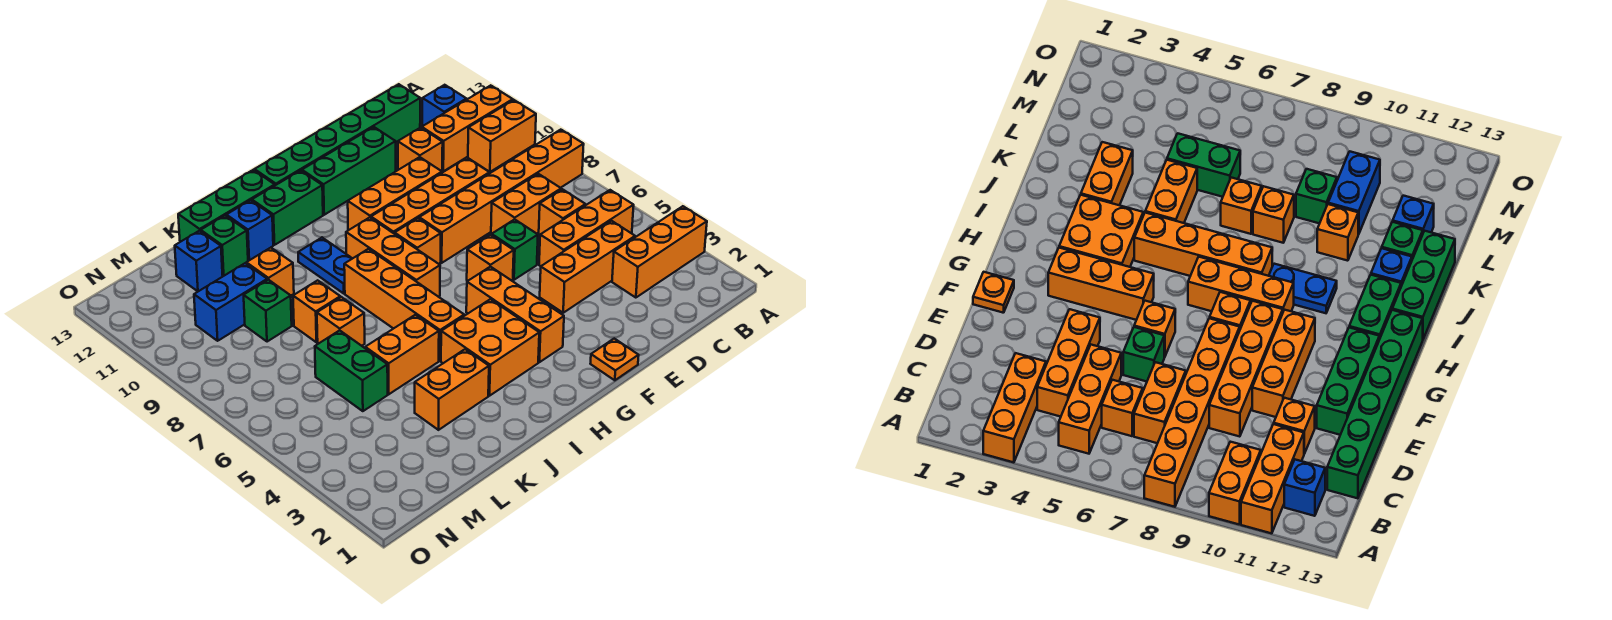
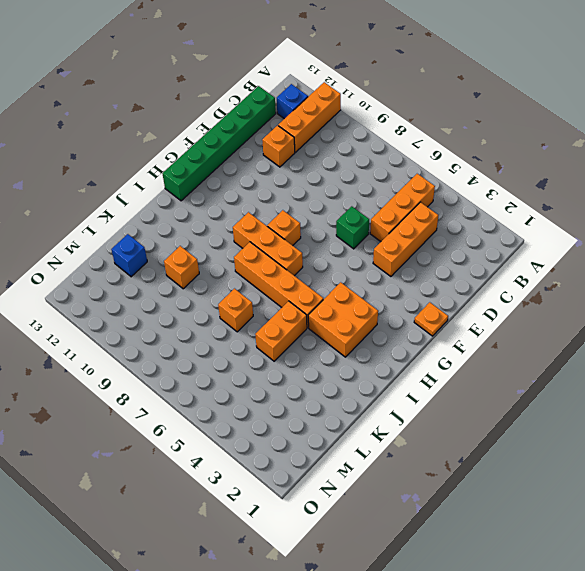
none -> orange brick A3:C3 level 1
none -> orange brick A8:F8 level 1
none -> orange brick A10:B10 level 1
none -> orange brick C6 level 1

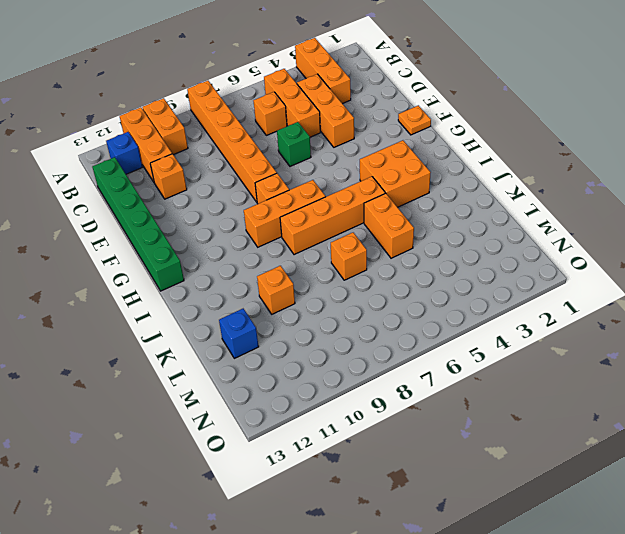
none -> orange brick C7:D7 level 1
none -> orange brick D9:G9 level 1
none -> orange brick E10:G10 level 1
none -> green brick E12:G12 level 1

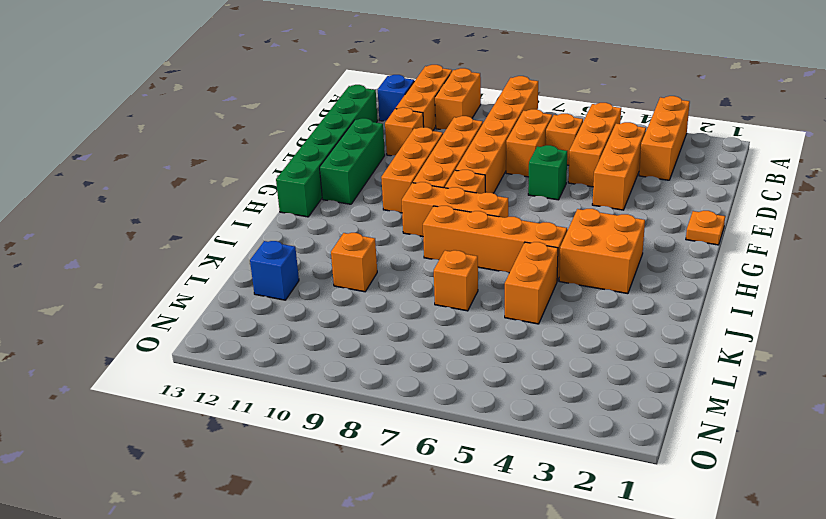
none -> orange brick F6 level 1
none -> orange brick G3:G5 level 1
none -> green brick H12:I12 level 1
none -> blue plate I9:I10 level 1

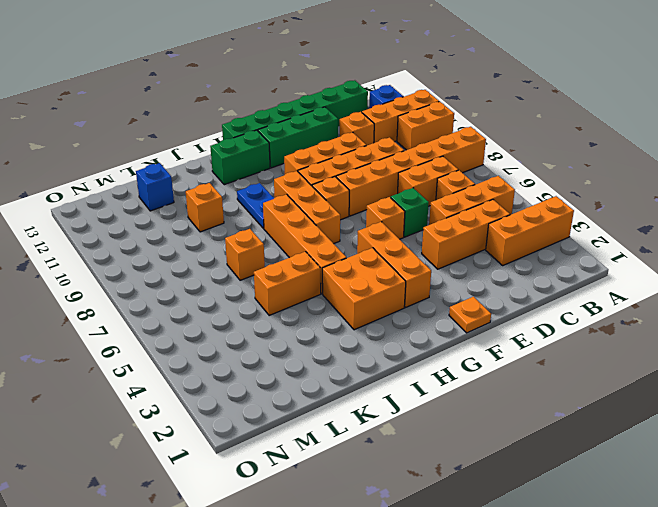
none -> green brick I13:K13 level 1
none -> orange brick J3:K3 level 1
none -> blue brick J12 level 1
none -> orange brick K8 level 1

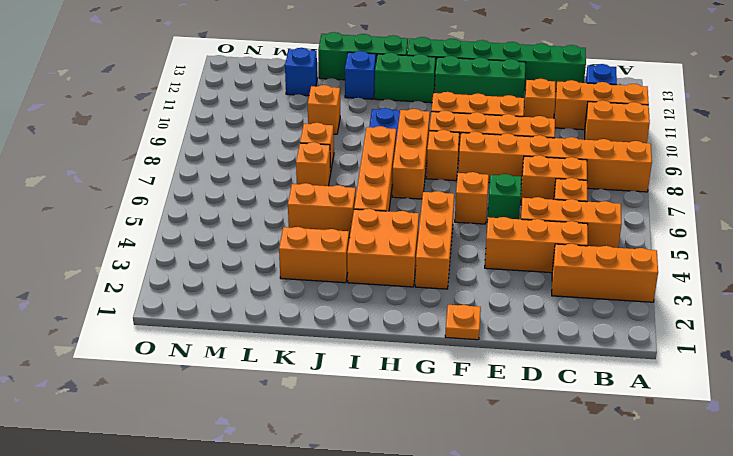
none -> green brick K12 level 1
none -> green brick L5:L6 level 1
none -> green brick L9 level 1
none -> blue brick L10:M10 level 1

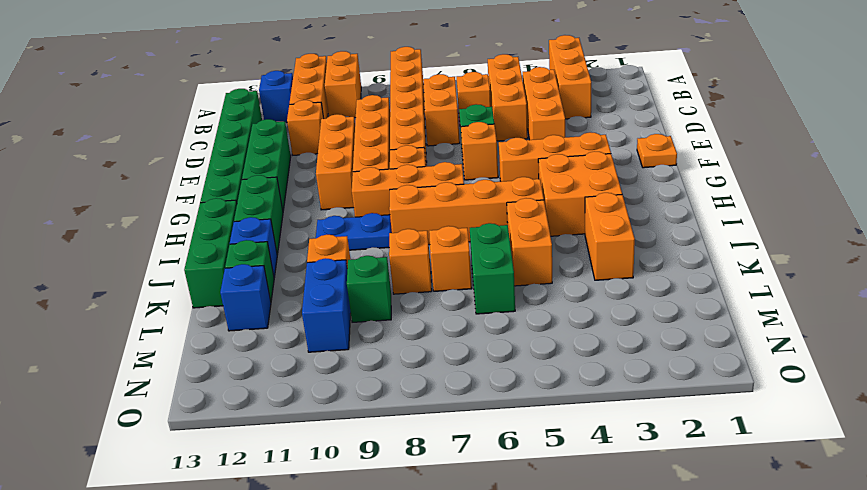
green brick K6:L6 level 1 -> green brick L5:L6 level 1

